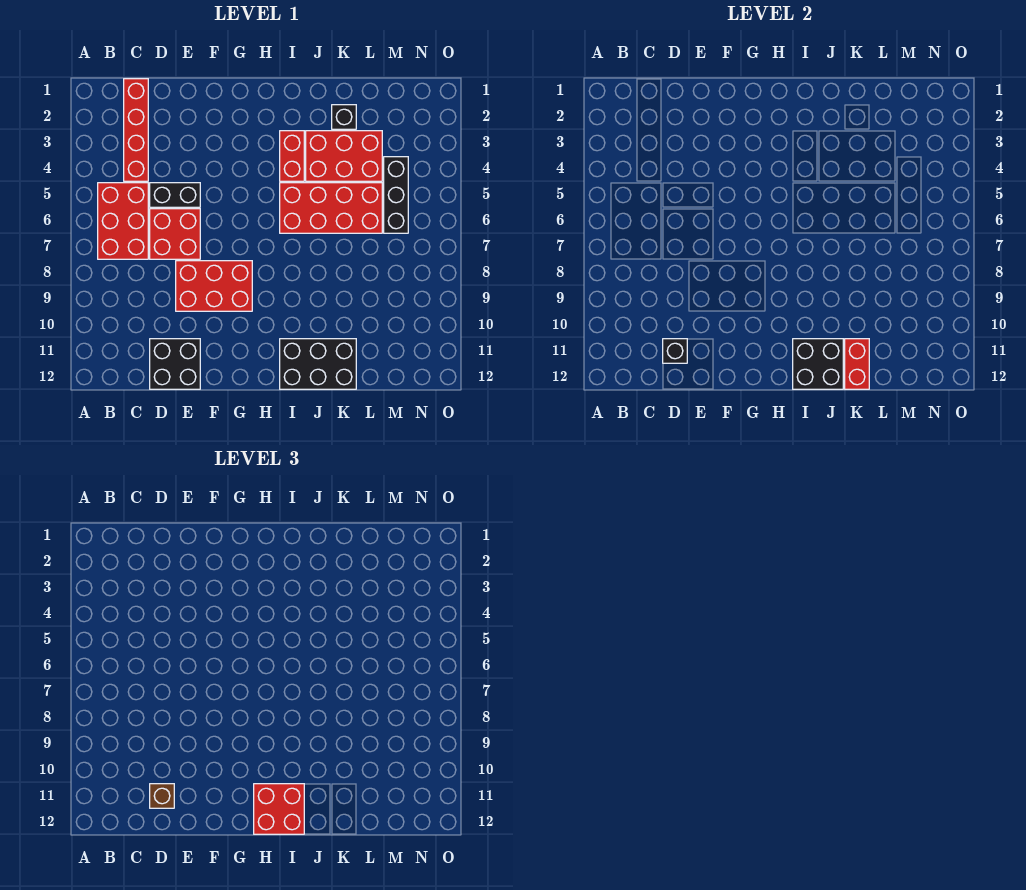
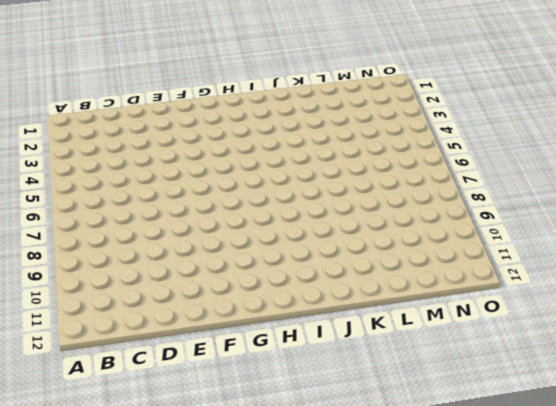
none -> red brick B5:C7 level 1
none -> red brick C1:C4 level 1
none -> black brick D5:E5 level 1

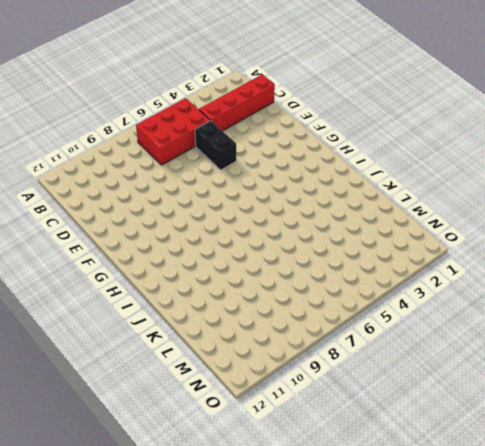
none -> red brick D6:E7 level 1
none -> black brick D11:E12 level 1
none -> red brick E8:G9 level 1

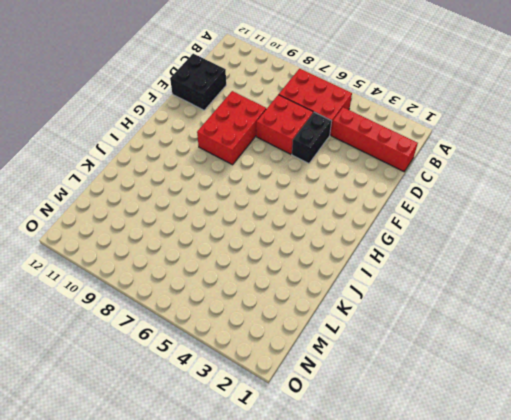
none -> red brick I3:I4 level 1
none -> red brick I5:L6 level 1
none -> black brick I11:K12 level 1

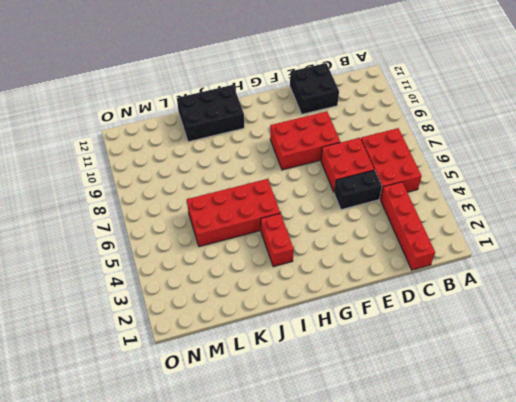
none -> red brick J3:L4 level 1
none -> black brick K2 level 1
none -> black brick M4:M6 level 1

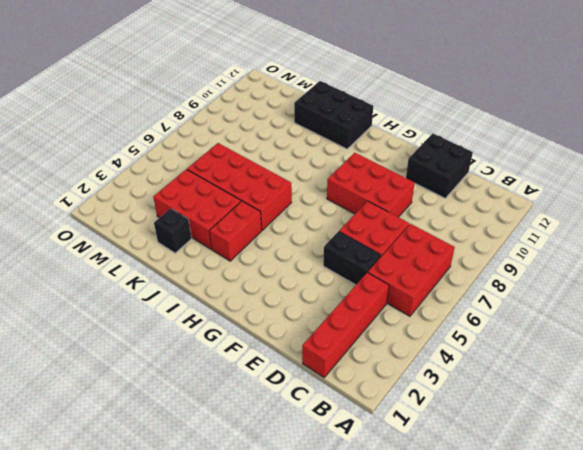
none -> black brick M4:M6 level 1
none -> black brick D11 level 2
none -> black brick I11:J12 level 2

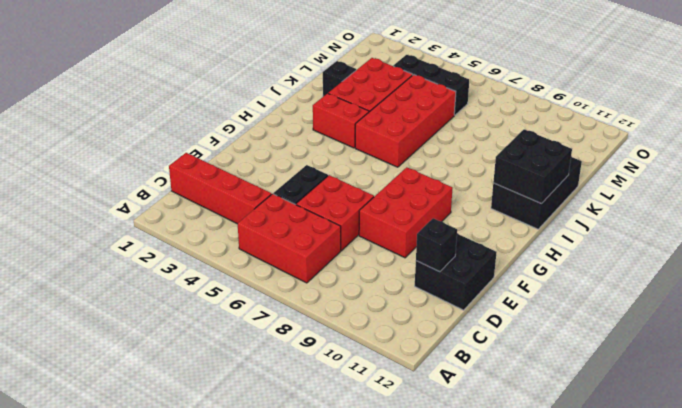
none -> red brick K11:K12 level 2
none -> brown brick D11 level 3
none -> red brick H11:I12 level 3

